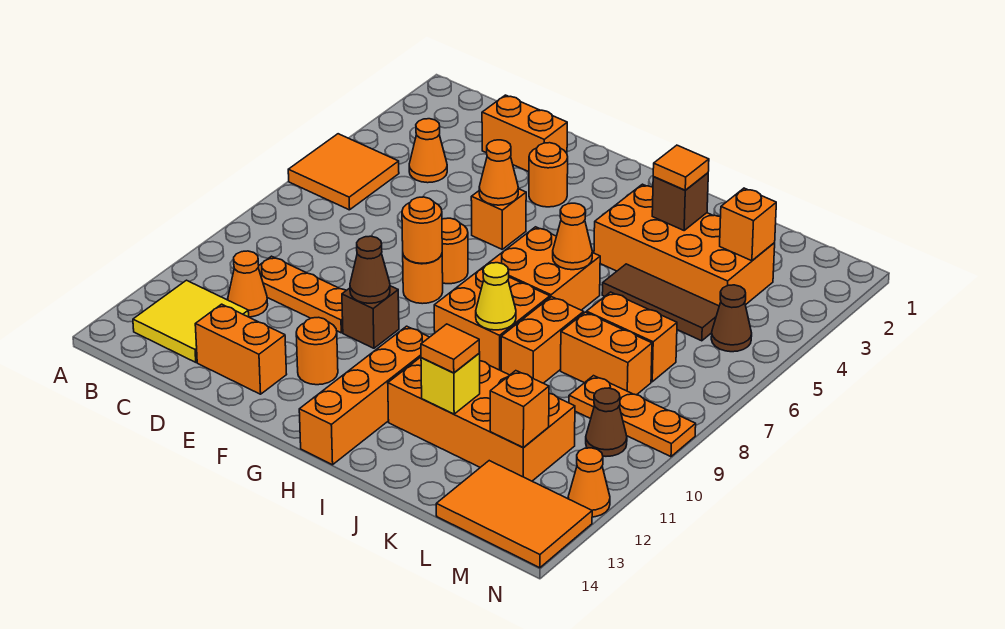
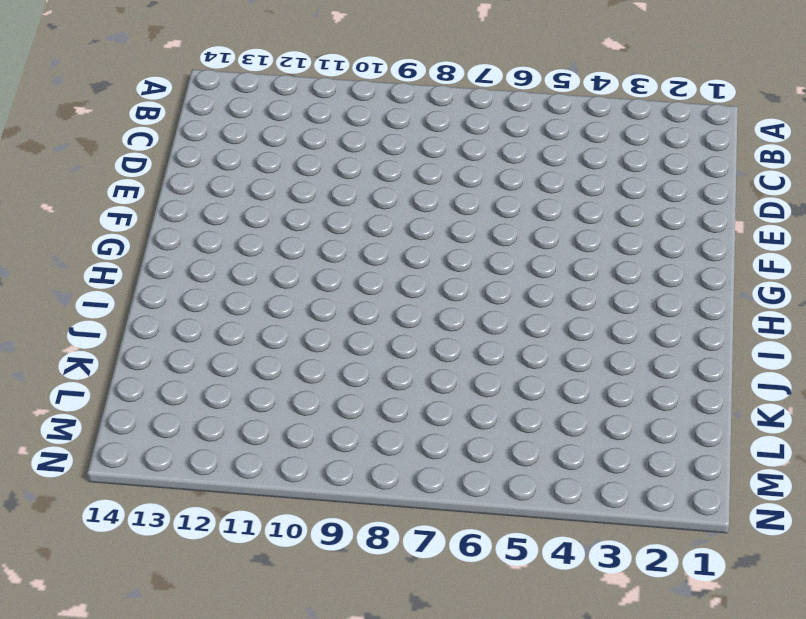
none -> orange tile A5:B6 level 1
none -> yellow tile B12:C13 level 1
none -> orange cone C4 level 1
none -> orange plate C10:E10 level 1

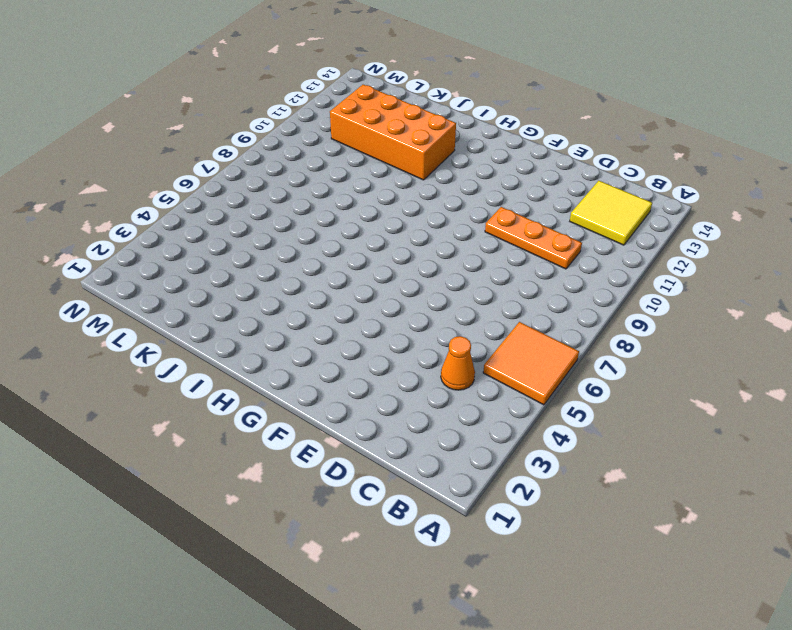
none -> orange cone C11 level 1
none -> orange brick D2:E2 level 1
none -> orange brick D13:E13 level 1
none -> orange round brick F3 level 1

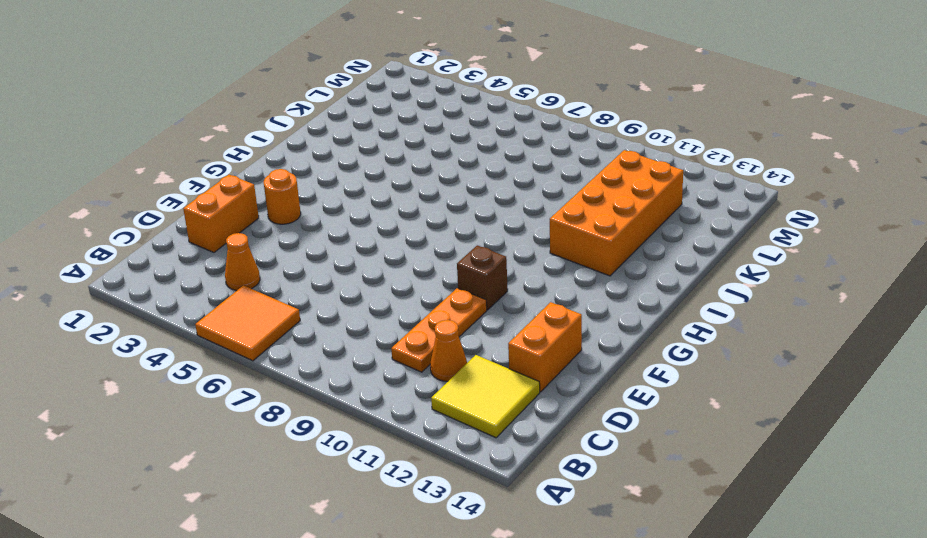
none -> orange brick F5 level 1
none -> orange round brick F7 level 1
none -> orange round brick F8 level 1
none -> orange round brick F12 level 1

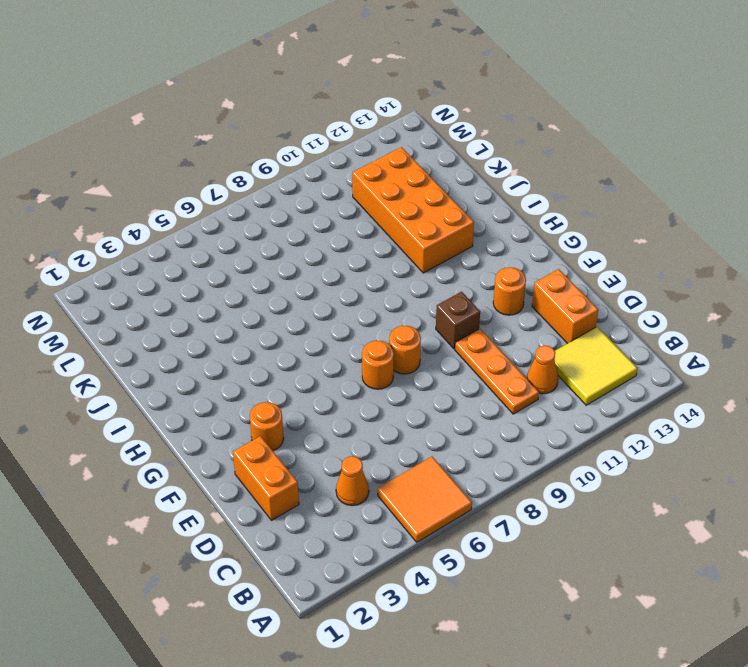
none -> orange brick F5 level 1
none -> orange brick H6:I7 level 1
none -> orange brick H8:I9 level 1
none -> orange brick H11:H14 level 1

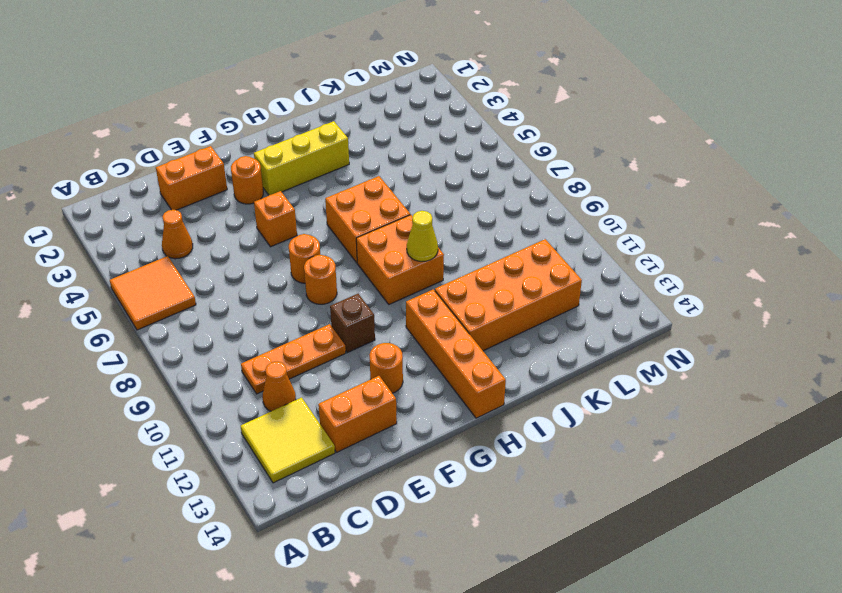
yellow brick G3:I3 level 1 -> orange brick I3:L4 level 1
none -> brown tile J5:L5 level 1
none -> orange brick J8:J9 level 1
none -> orange brick K7:L7 level 1
none -> orange brick K8:L8 level 1

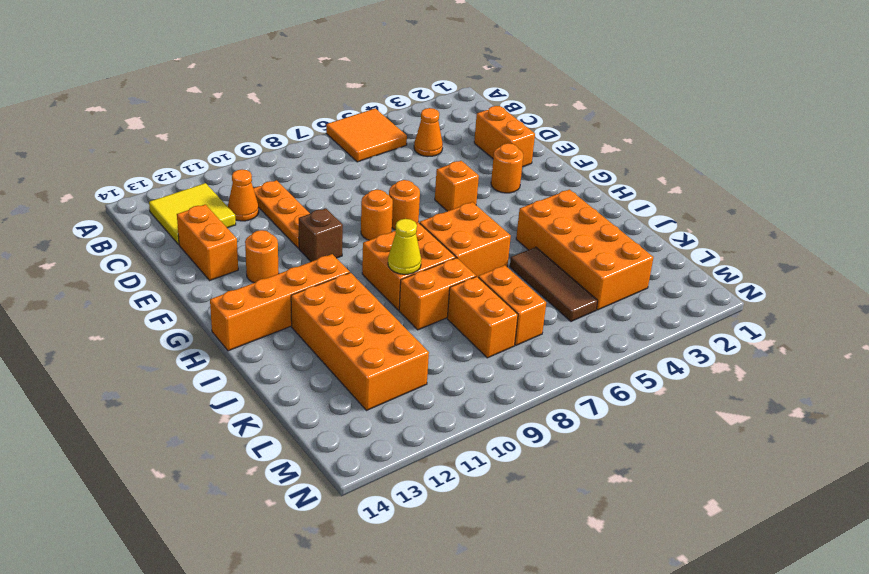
none -> orange plate L9:N9 level 1
none -> orange tile L13:N14 level 1
none -> brown cone M5 level 1
none -> brown cone M10 level 1

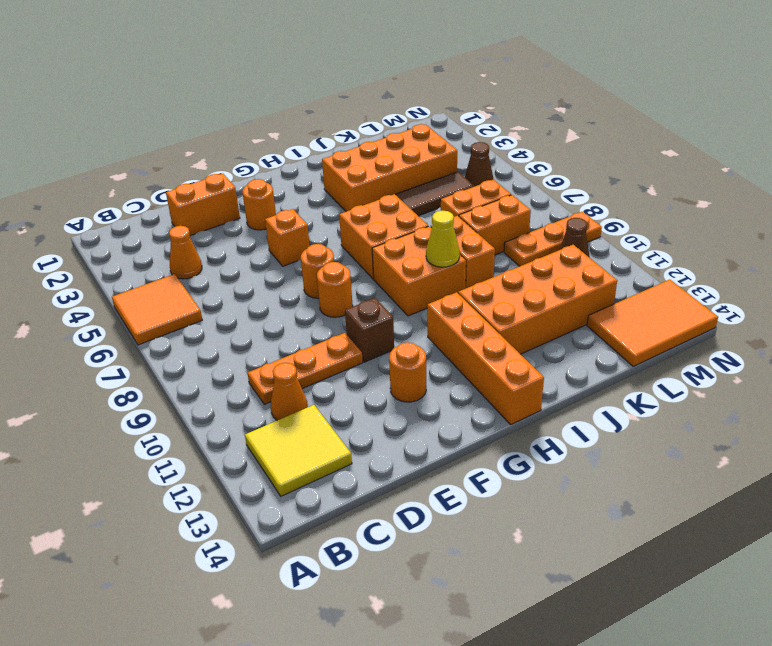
none -> orange brick D13:E13 level 1
none -> orange cone N12 level 1
none -> orange cone F5 level 2
none -> orange round brick F8 level 2

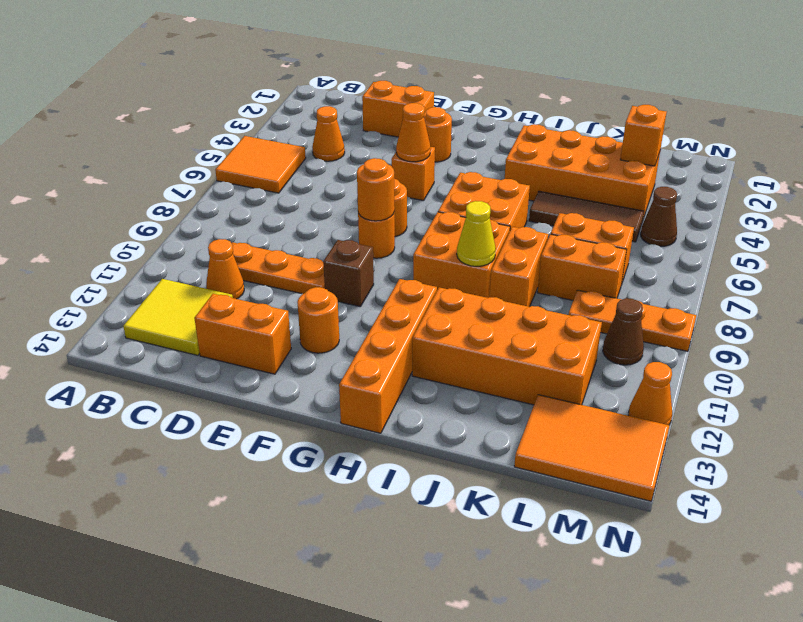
none -> brown cone F10 level 2
none -> orange cone I6 level 2
none -> brown brick J3 level 2
none -> yellow brick J12 level 2

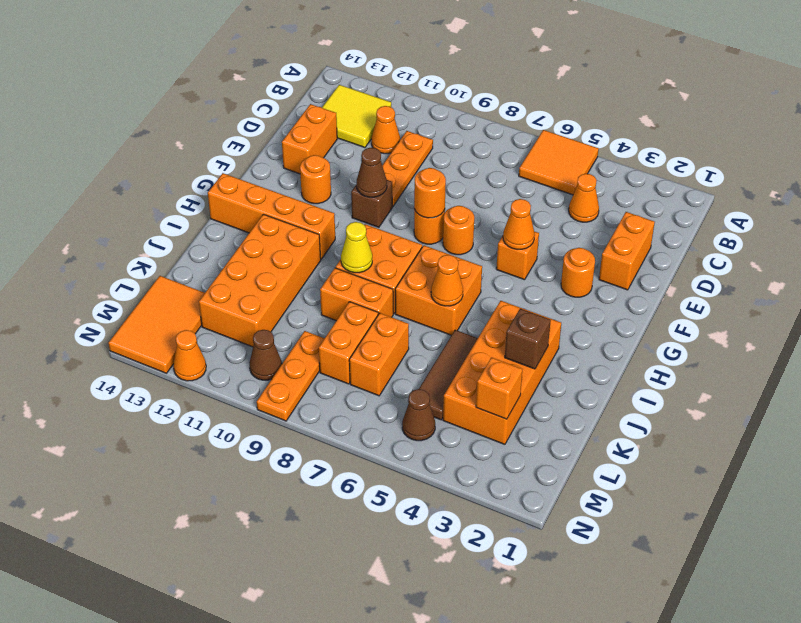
none -> yellow brick J12 level 2
none -> orange brick L12 level 2
none -> orange tile J3 level 3
none -> orange tile J12 level 3

